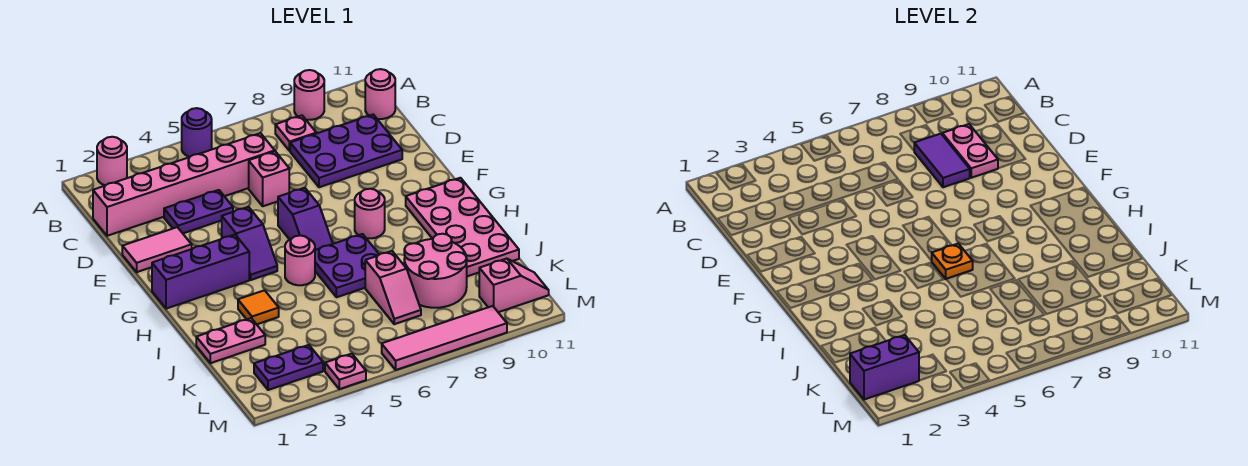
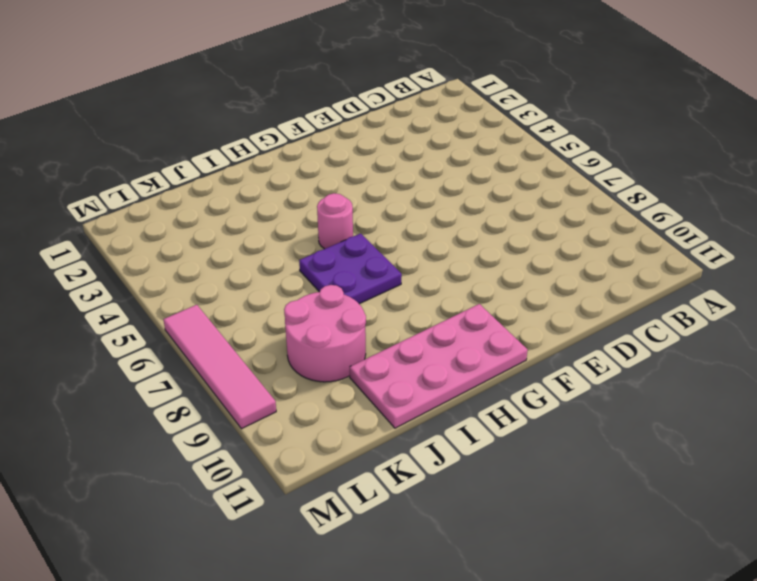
none -> pink round brick A2 level 1
none -> purple round brick A5 level 1
none -> pink round brick A9 level 1

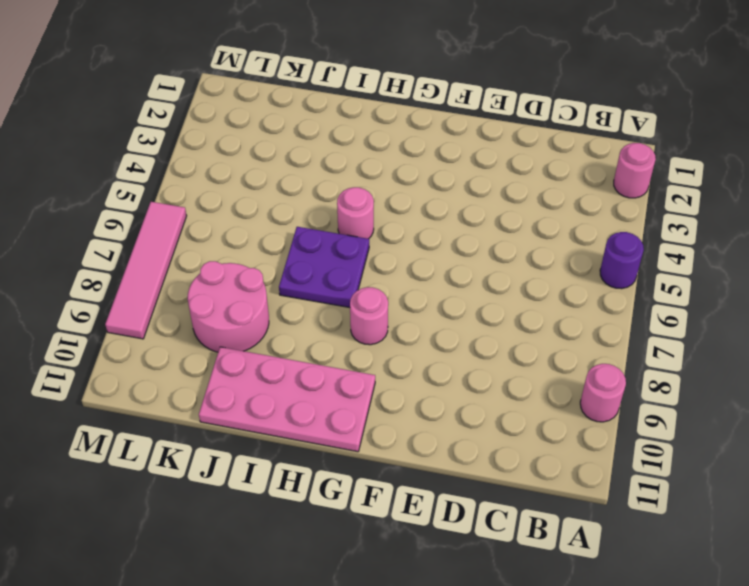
none -> pink plate B8 level 1
none -> pink round brick B11 level 1
none -> pink brick C1:C6 level 1

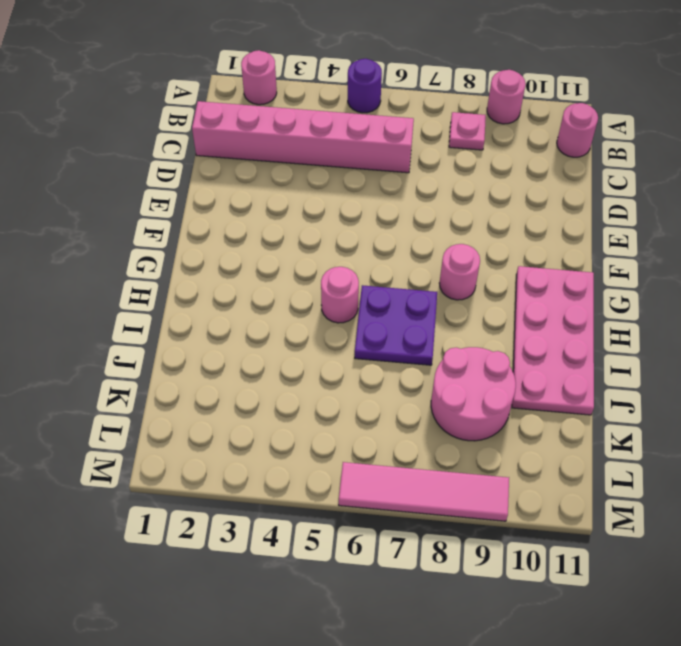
none -> purple plate C8:D10 level 1
none -> purple plate D3:D4 level 1
none -> pink brick D6 level 1

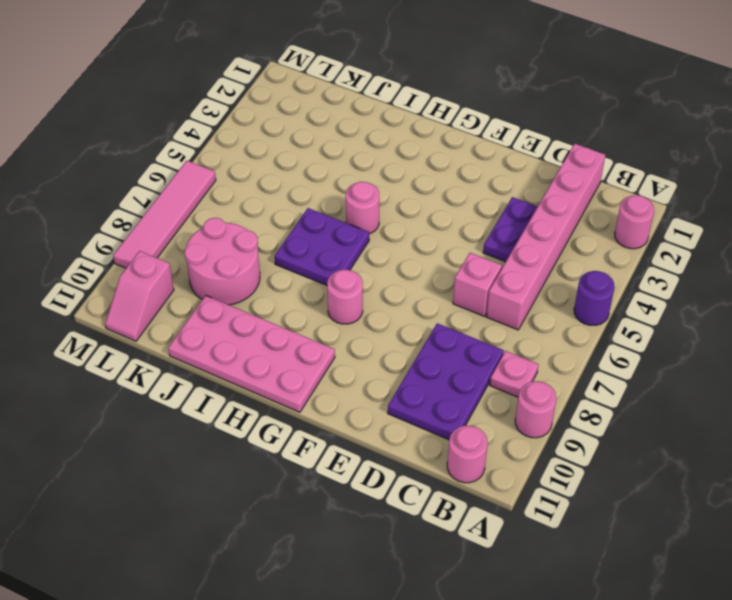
none -> pink tile E1:E2 level 1
none -> purple slope F4:G4 level 1 top F
none -> purple slope F6:G6 level 1 top F

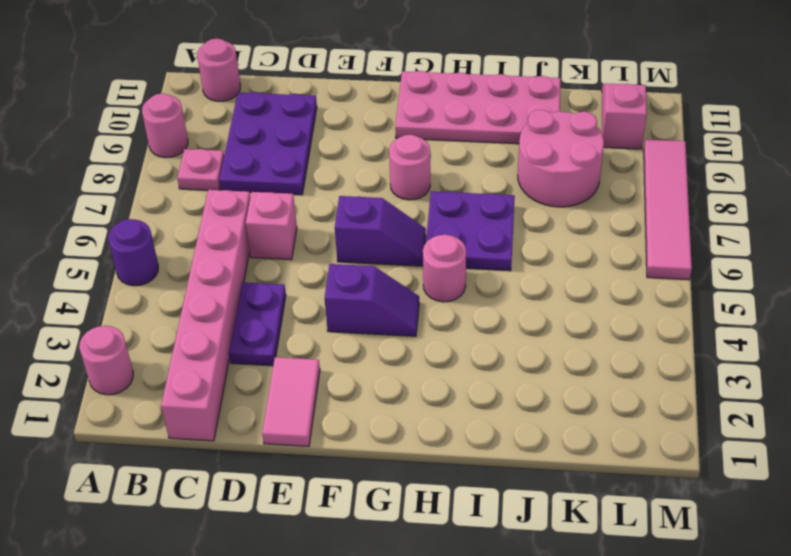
none -> purple brick G1:G3 level 1
none -> orange tile I3 level 1
none -> pink plate J1:J2 level 1

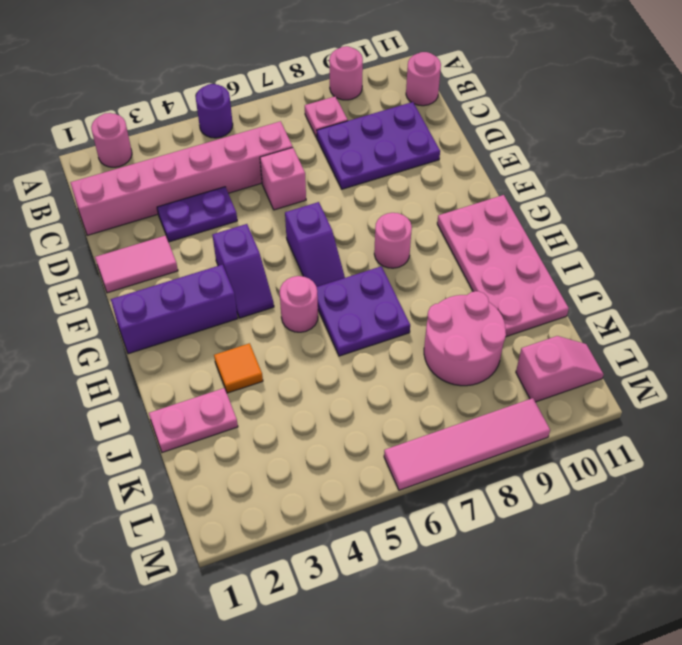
none -> pink slope J7:K7 level 1 top J
none -> purple plate L2:L3 level 1
none -> pink plate M4 level 1

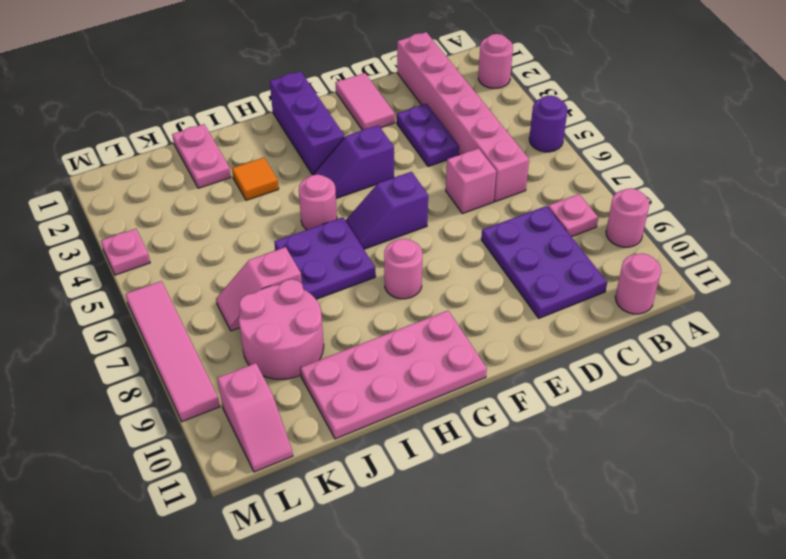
none -> purple plate L2:L3 level 1
none -> purple tile C8:D8 level 2
none -> pink plate C9:D9 level 2

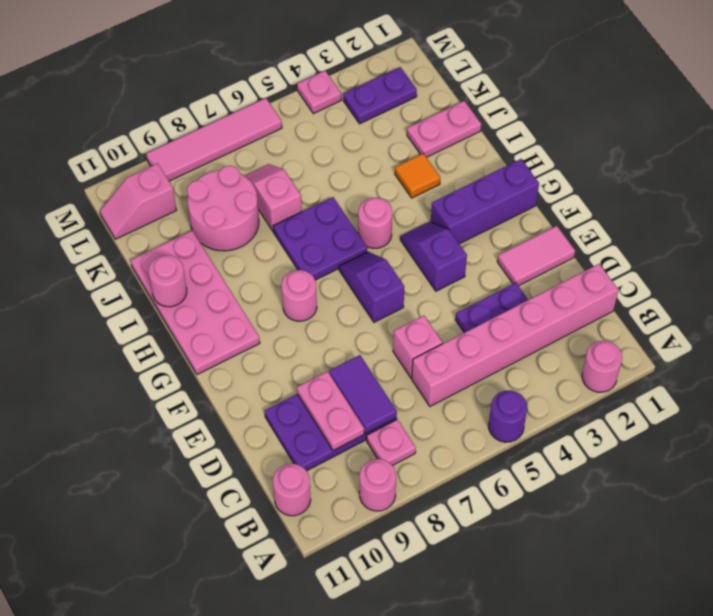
pink round brick I11 level 2 -> none
none -> orange plate H6 level 2
none -> purple brick L1:L2 level 2

